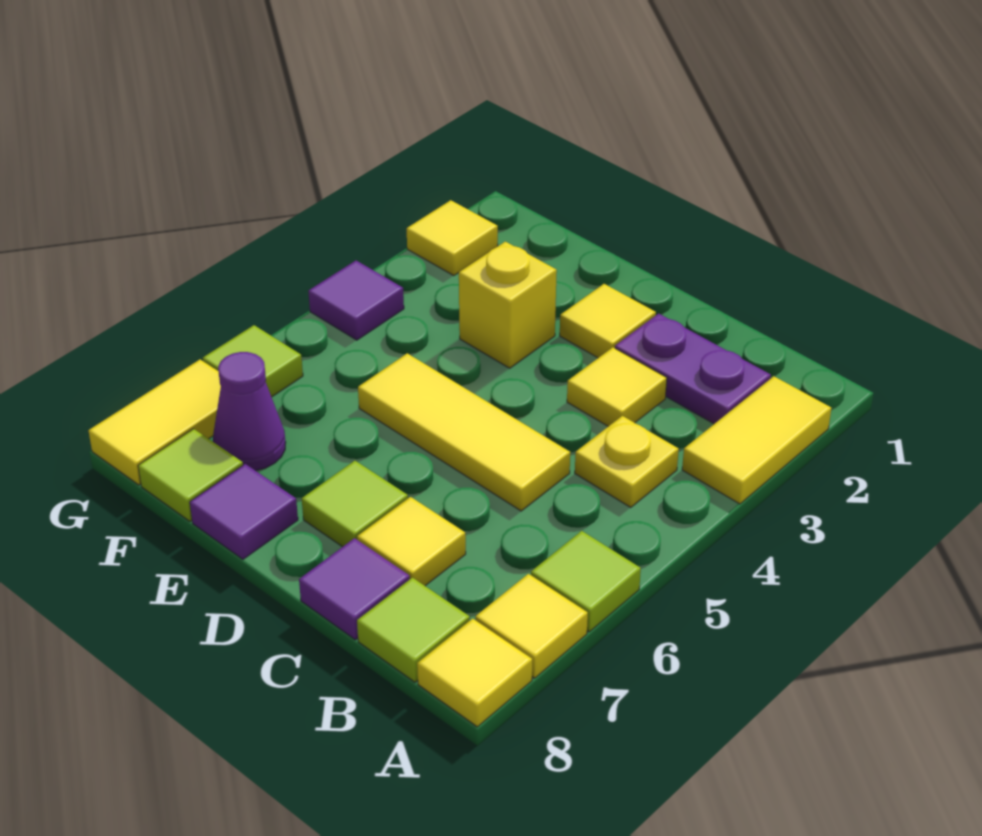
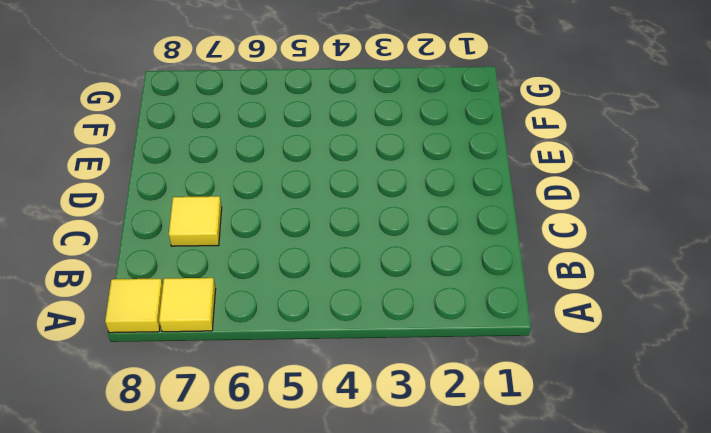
none -> yellow tile A2:A3 level 1
none -> lime tile A6 level 1
none -> purple plate B2:C2 level 1

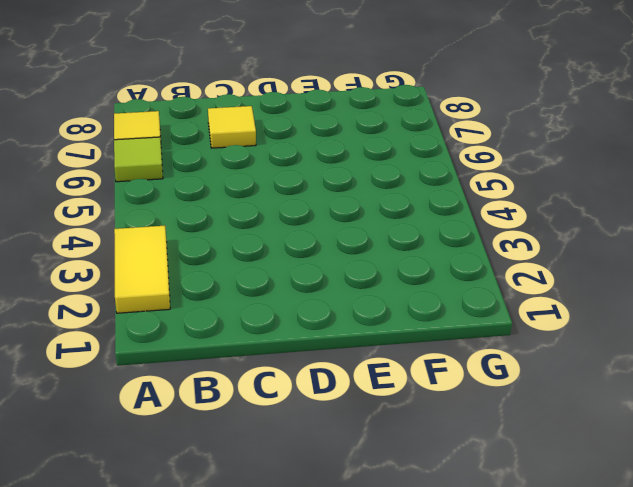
none -> yellow tile A8 level 1
none -> purple plate B2:C2 level 1
none -> yellow plate B4 level 1

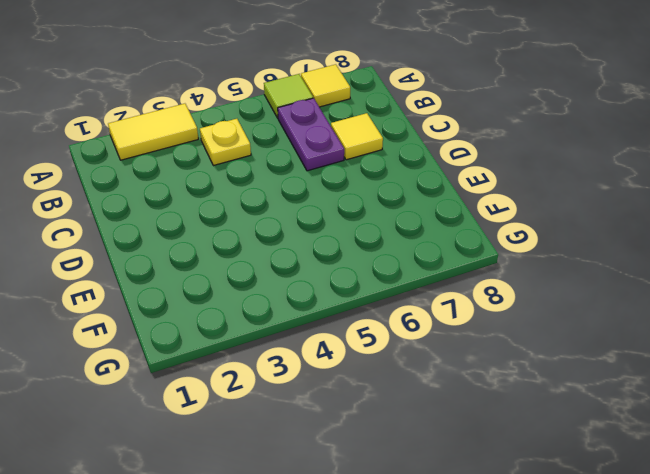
purple plate B6:C6 level 1 -> purple plate B2:C2 level 1
none -> yellow tile A8 level 1
none -> lime tile B8 level 1
none -> yellow tile C3 level 1

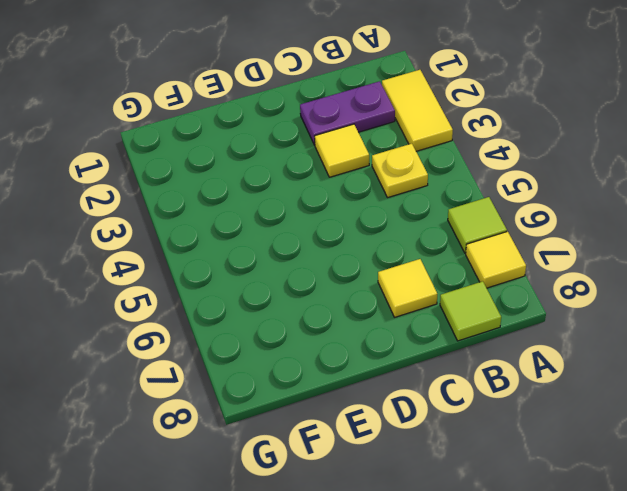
none -> yellow tile A8 level 1
none -> yellow tile C5:E5 level 1
none -> purple tile C8 level 1

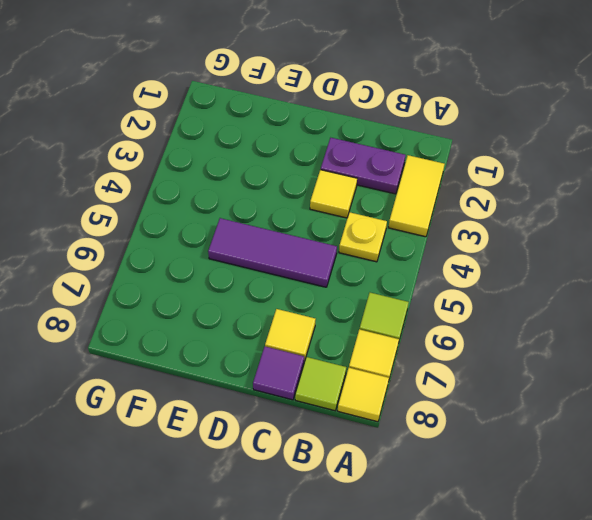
purple tile C5:E5 level 1 -> yellow tile C5:E5 level 1
none -> yellow tile D2 level 1
none -> lime tile D7 level 1
none -> yellow brick E3 level 1

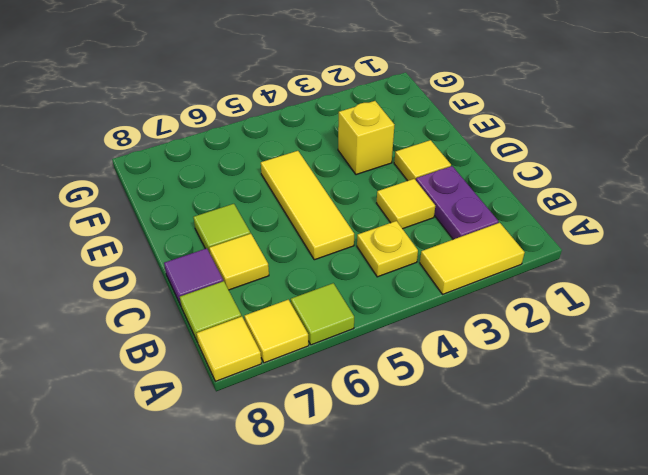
none -> purple tile E8 level 1
none -> purple cone F7 level 1
none -> lime tile F8 level 1

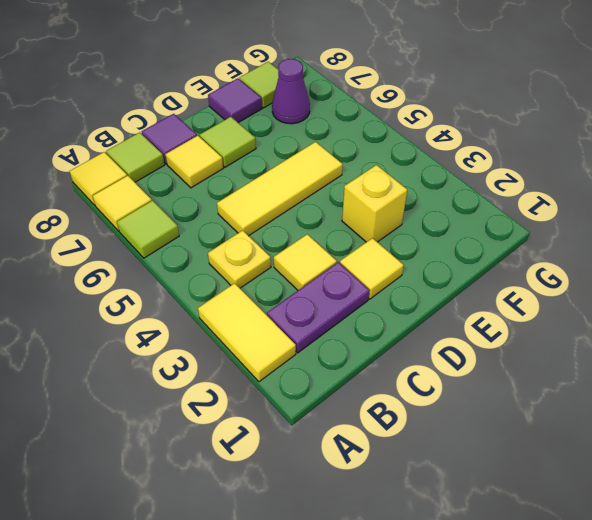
none -> yellow tile G2 level 1
none -> purple tile G4 level 1
none -> lime tile G6 level 1

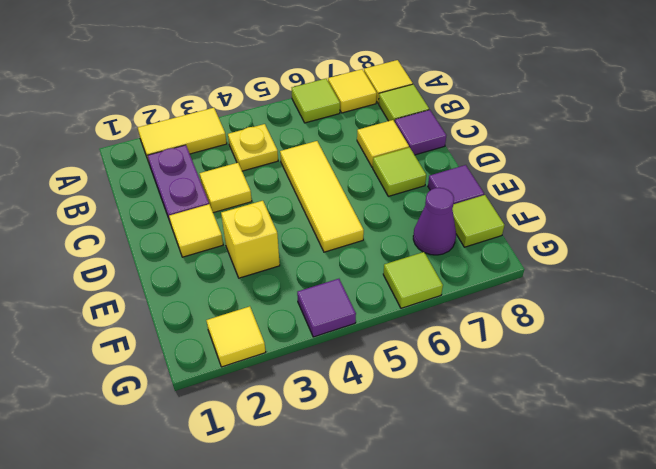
none -> yellow tile G7:G8 level 1

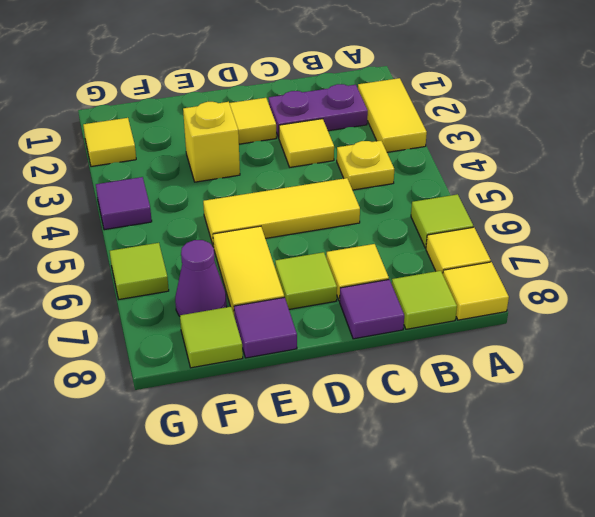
yellow tile E6:E7 level 1 -> yellow tile G7:G8 level 1

